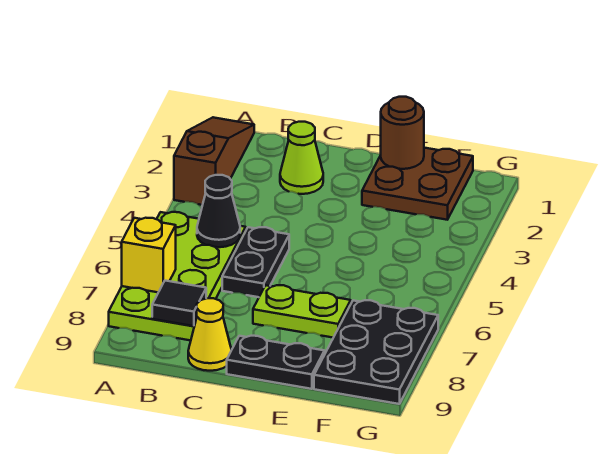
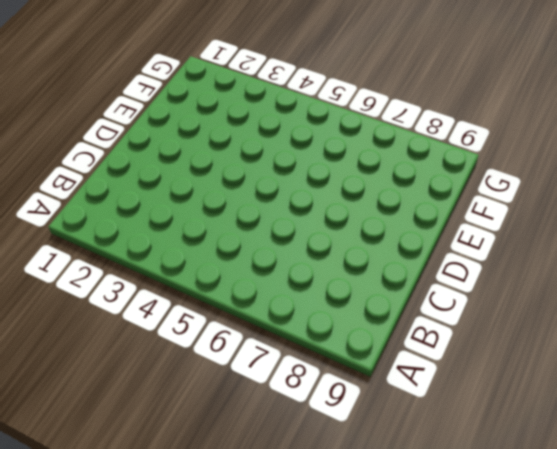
none -> brown slope A1:A3 level 1 top 3
none -> lime plate A5:B8 level 1
none -> lime cone C2 level 1

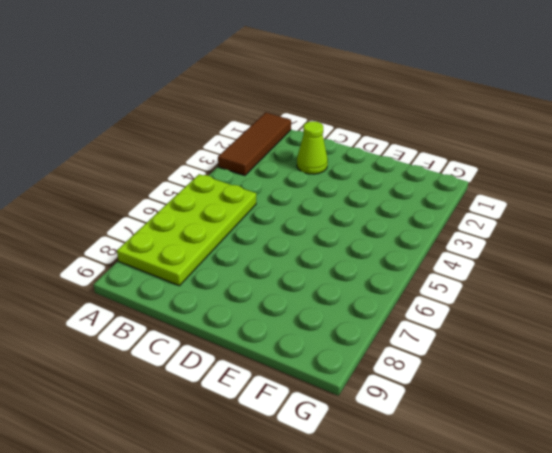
brown tile A1:A3 level 1 -> brown slope A1:A3 level 1 top 3
none -> black plate C5:C6 level 1
none -> yellow cone C9 level 1
none -> lime plate D7:E7 level 1

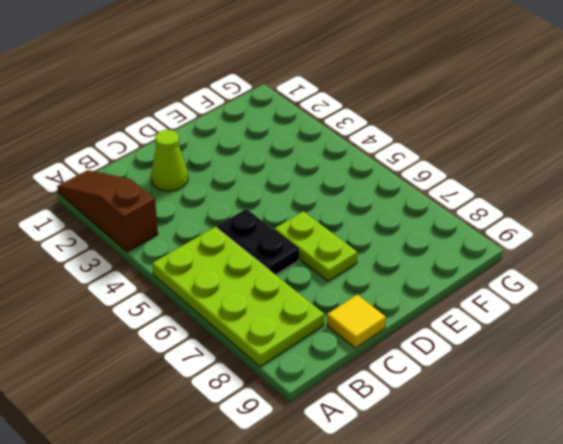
yellow tile C9 level 1 -> yellow cone C9 level 1
lime plate D6:D7 level 1 -> lime plate D7:E7 level 1
none -> black plate D9:E9 level 1
none -> brown plate E1:F2 level 1
none -> black plate F7:G9 level 1

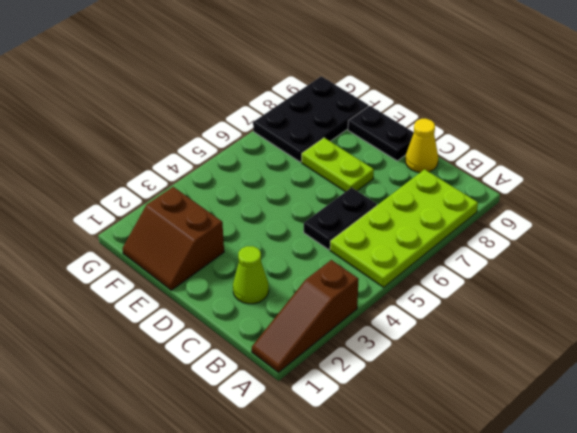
brown slope E1:F2 level 1 top 2 -> brown plate E1:F2 level 1
none -> yellow brick A7 level 2
none -> black cone B5 level 2
none -> black tile B8 level 2

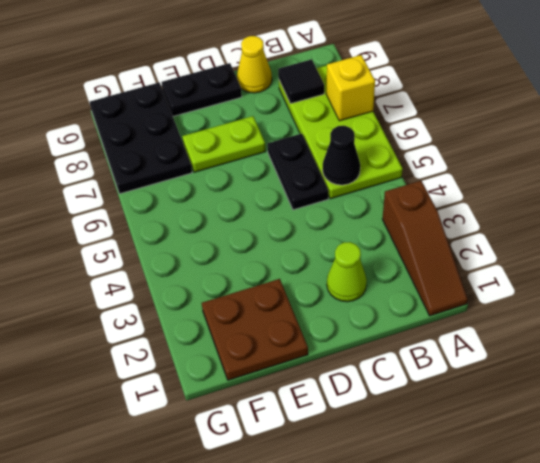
none -> brown round brick E1 level 2

